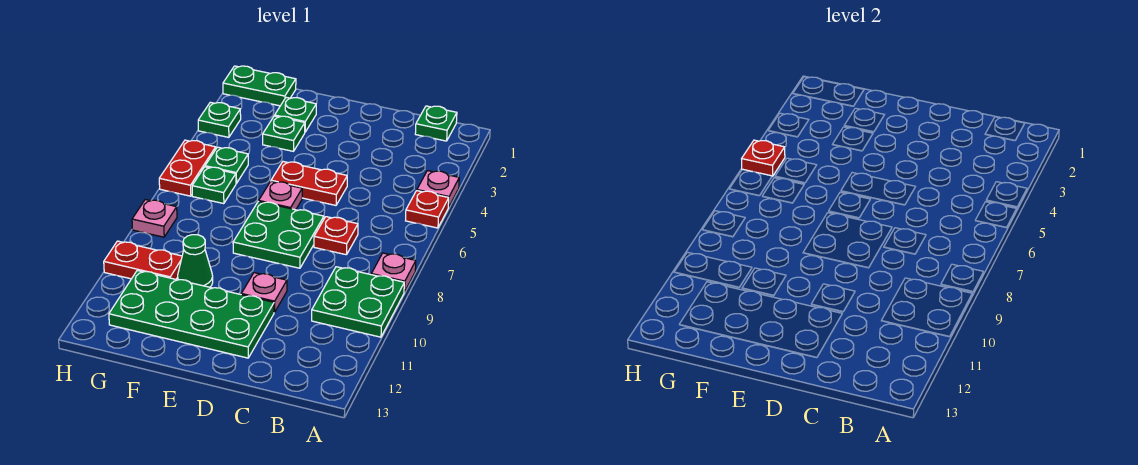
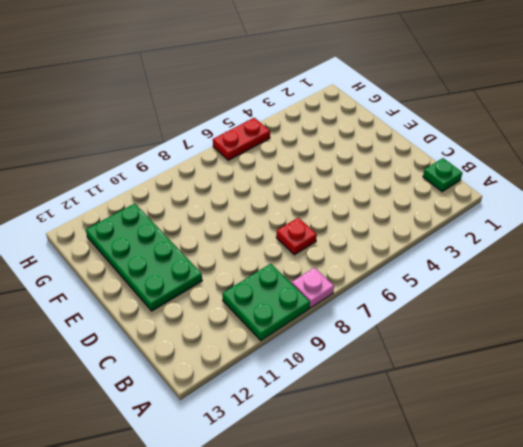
none -> pink plate A4 level 1
none -> red plate A5 level 1
none -> red plate D5:E5 level 1

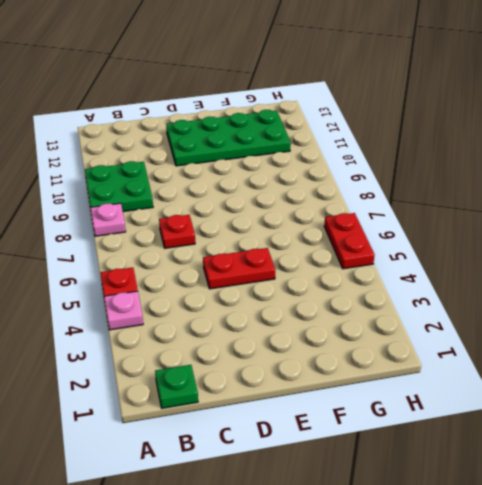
none -> green plate D7:E8 level 1
none -> pink plate D10 level 1
none -> pink plate E6 level 1

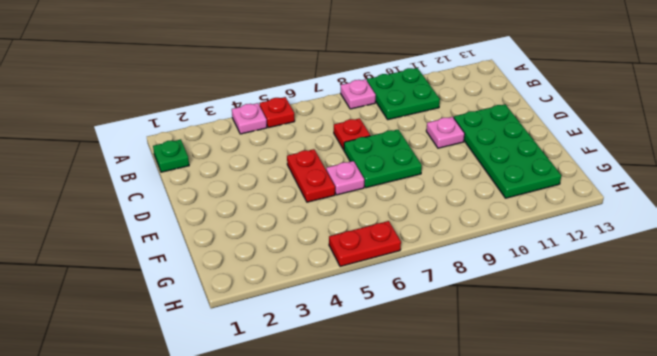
none -> green plate F2 level 1
none -> green plate F3 level 1
none -> green cone F10 level 1

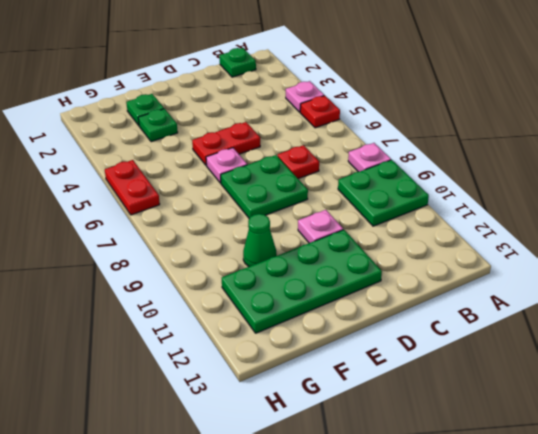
none -> green plate G1:H1 level 1
none -> green plate G5 level 1
none -> green plate G6 level 1

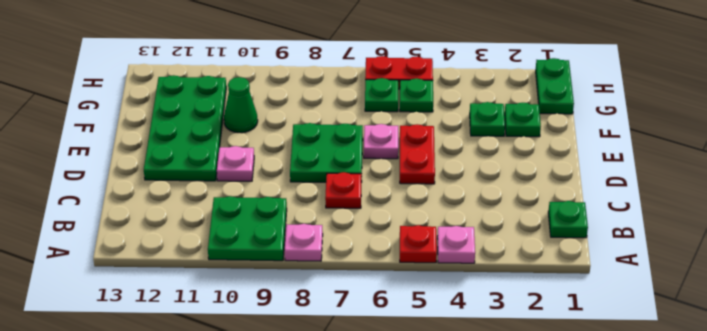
none -> red plate G10:H10 level 1
none -> green plate H3 level 1
none -> pink plate H8 level 1

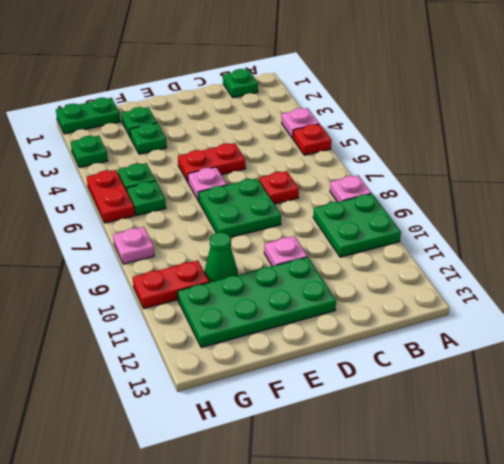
none -> red plate H5 level 2

